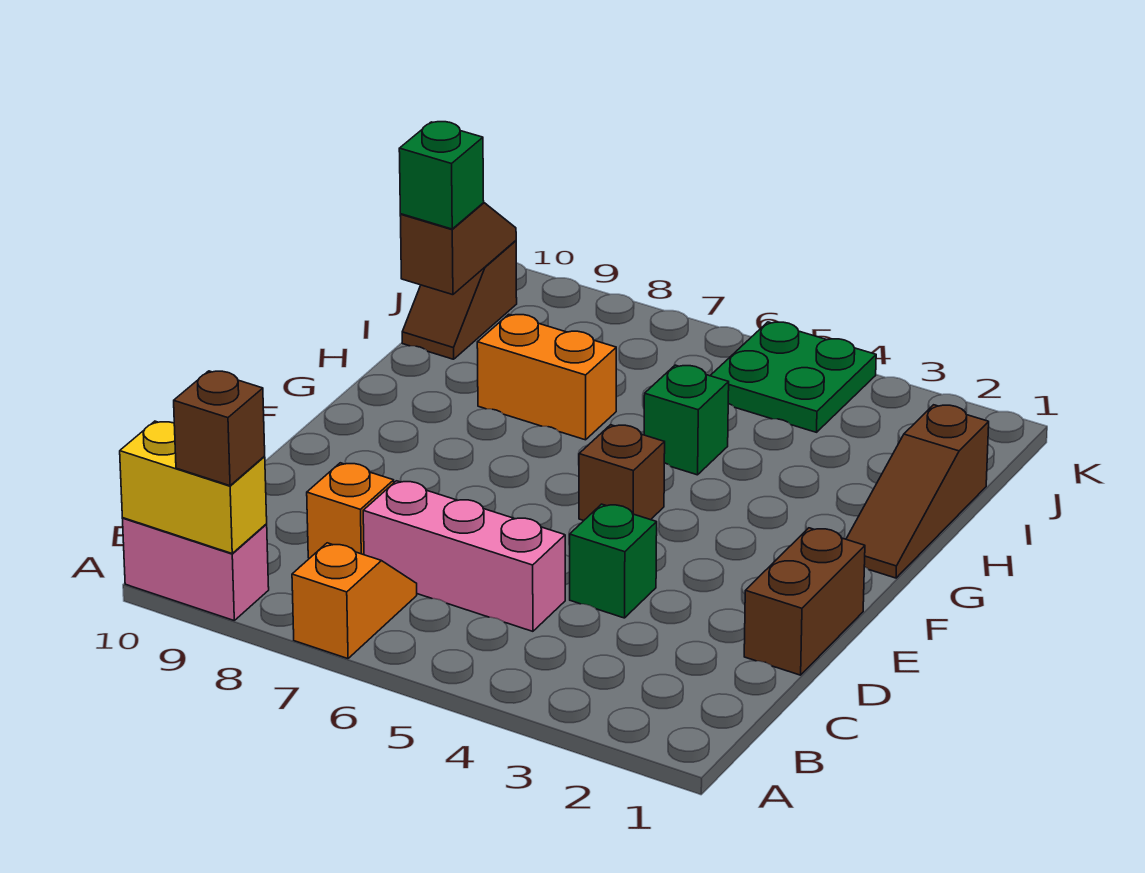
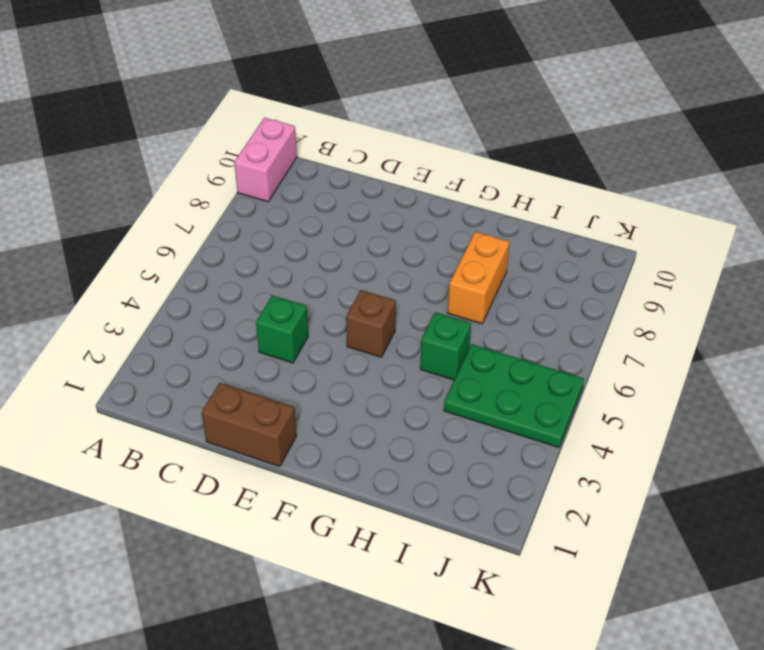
green plate I4:K5 level 1 -> green plate J4:K5 level 1
none -> orange slope A7:B7 level 1 top A
none -> pink brick C5:C7 level 1
none -> orange brick C8 level 1

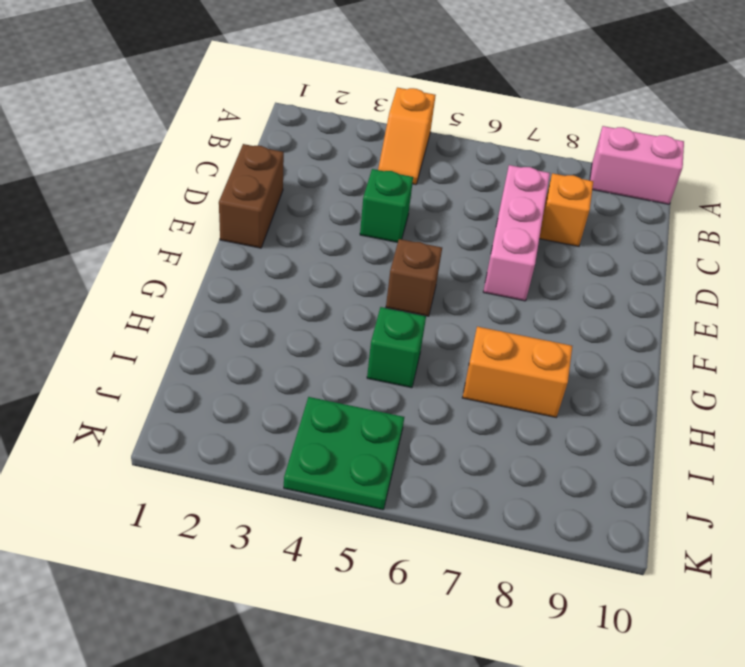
orange slope A4:B4 level 1 top A -> orange slope A7:B7 level 1 top A
pink brick C7:E7 level 1 -> pink brick C5:C7 level 1
none -> brown slope G1:I1 level 1 top I
none -> brown slope I10:J10 level 1 top J
none -> yellow brick A9:A10 level 2

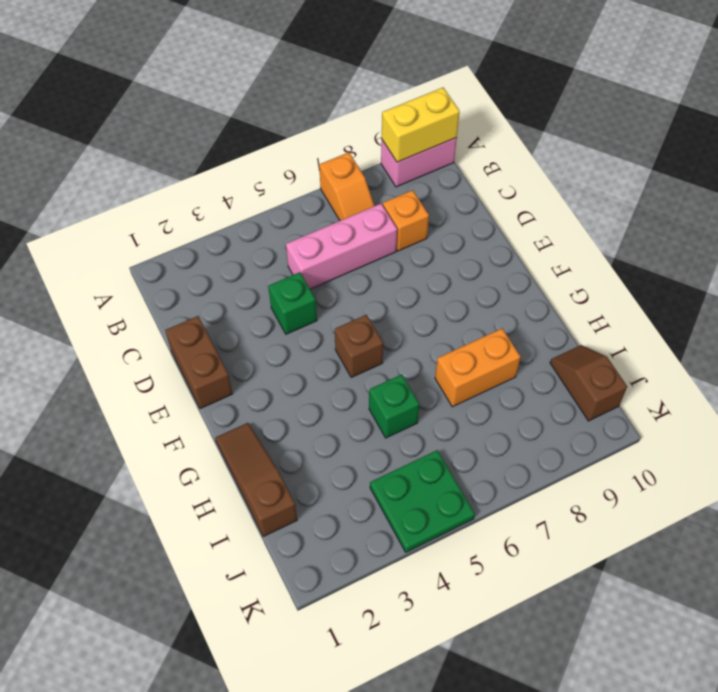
none -> brown slope I10:J10 level 2 top I
none -> brown brick A9 level 3
none -> green brick I10 level 3

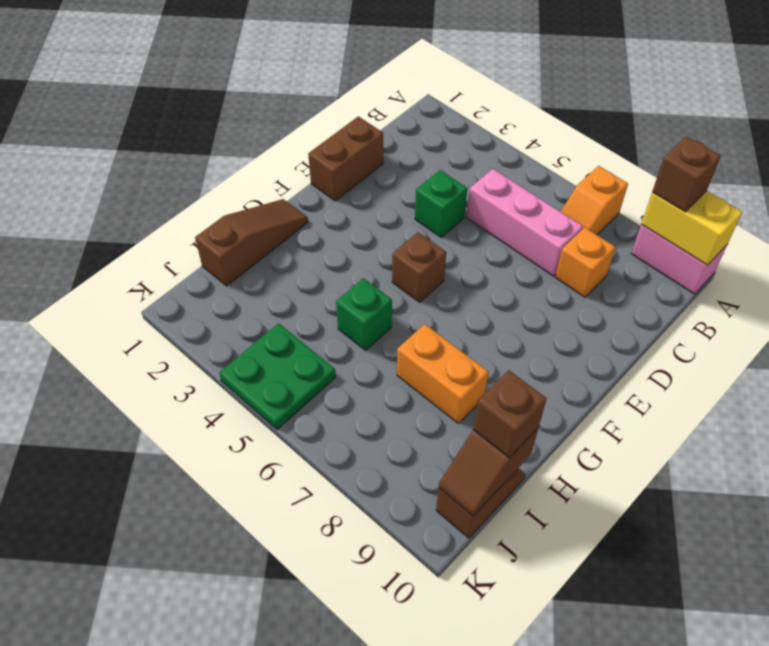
brown brick I10 level 3 -> green brick I10 level 3

